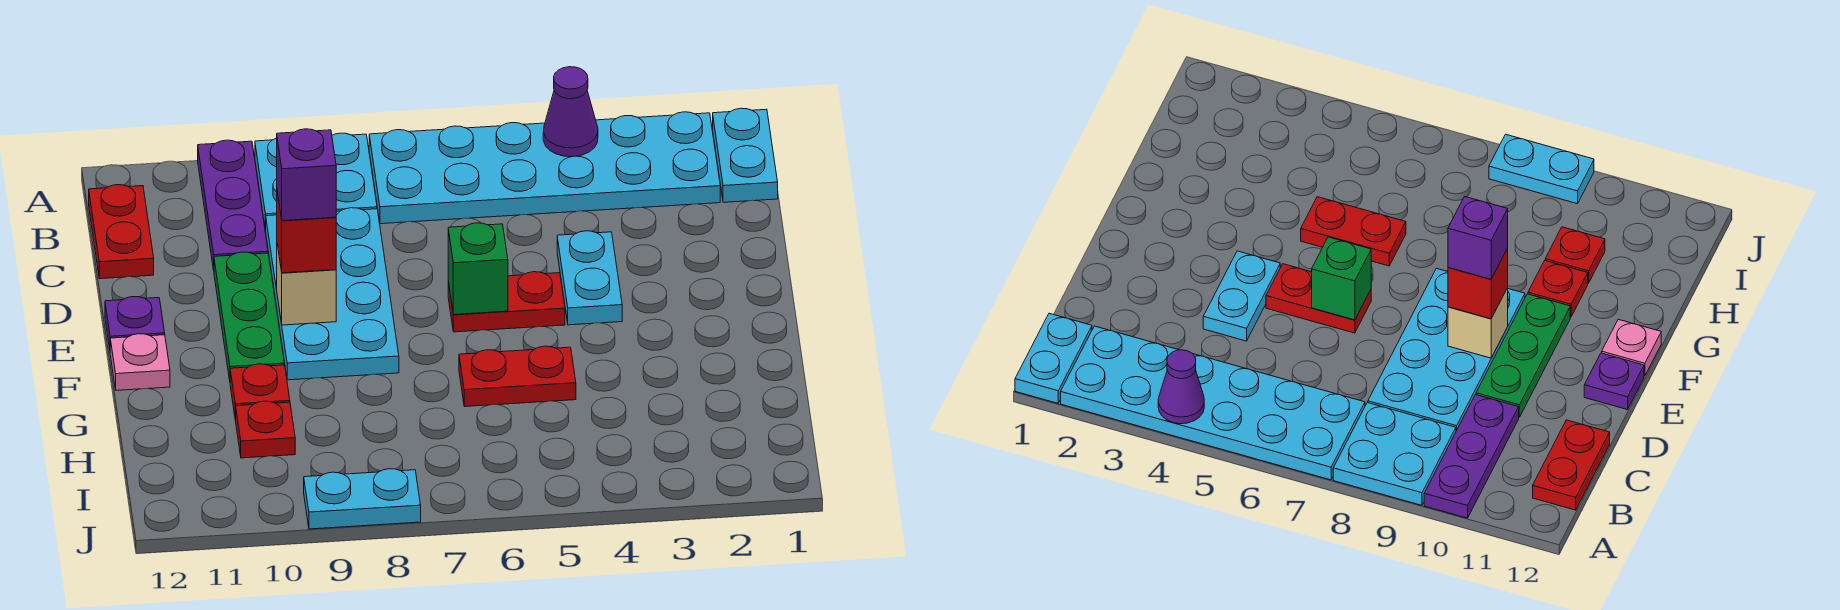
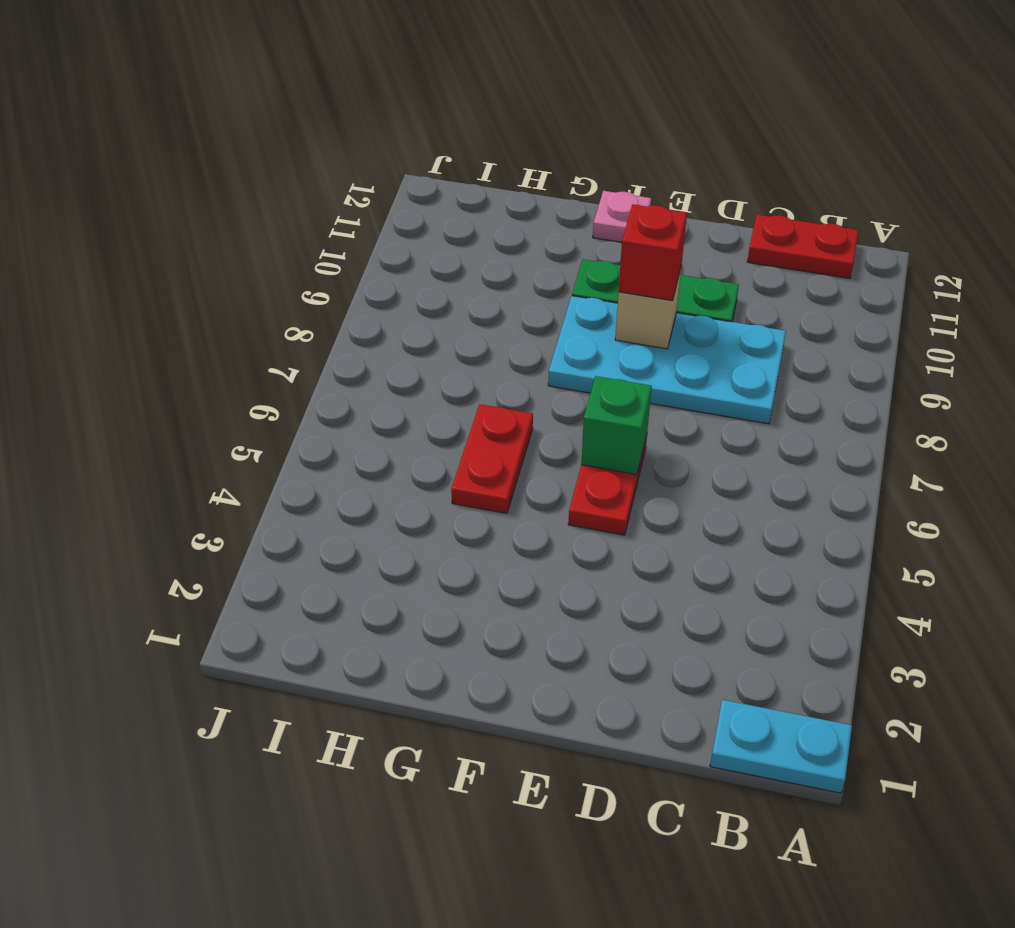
none -> cyan plate A2:B7 level 1
none -> cyan plate A8:B9 level 1
none -> purple plate A10:C10 level 1

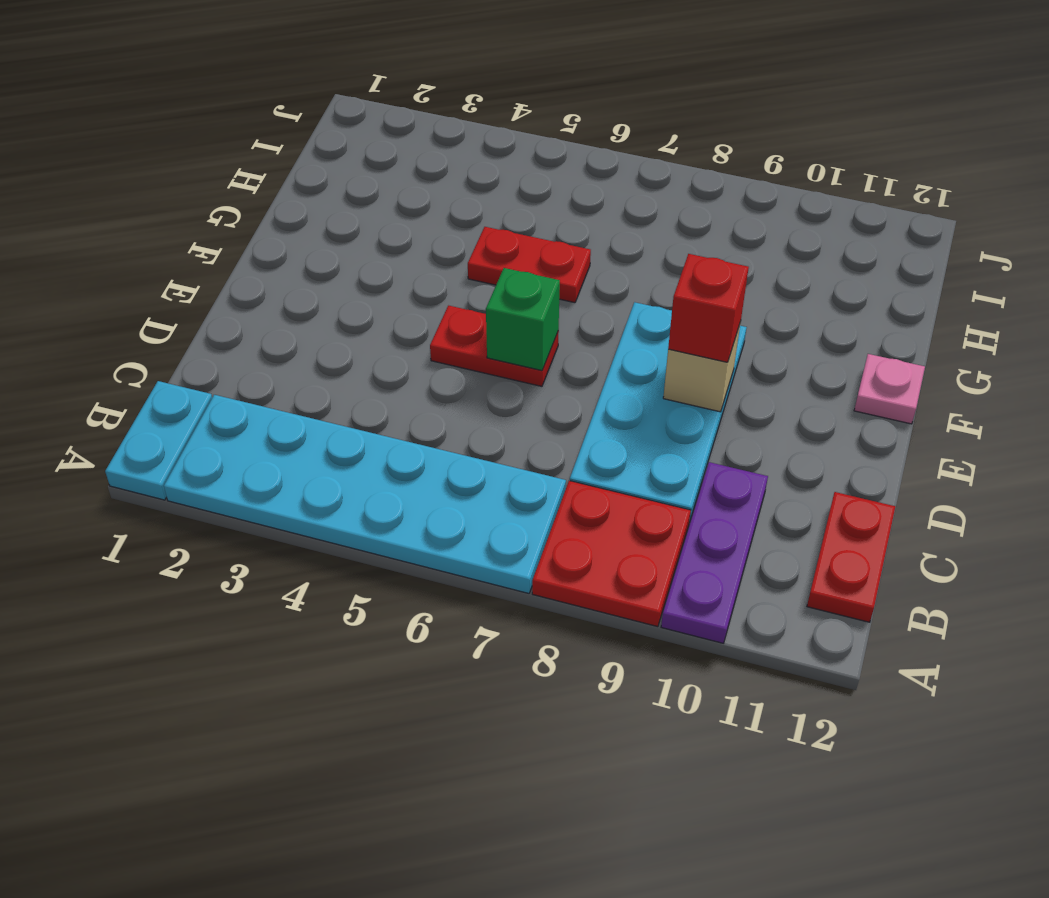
red plate A8:B9 level 1 -> cyan plate A8:B9 level 1
none -> cyan plate D4:E4 level 1
none -> green plate D10:F10 level 1
none -> purple plate E12 level 1

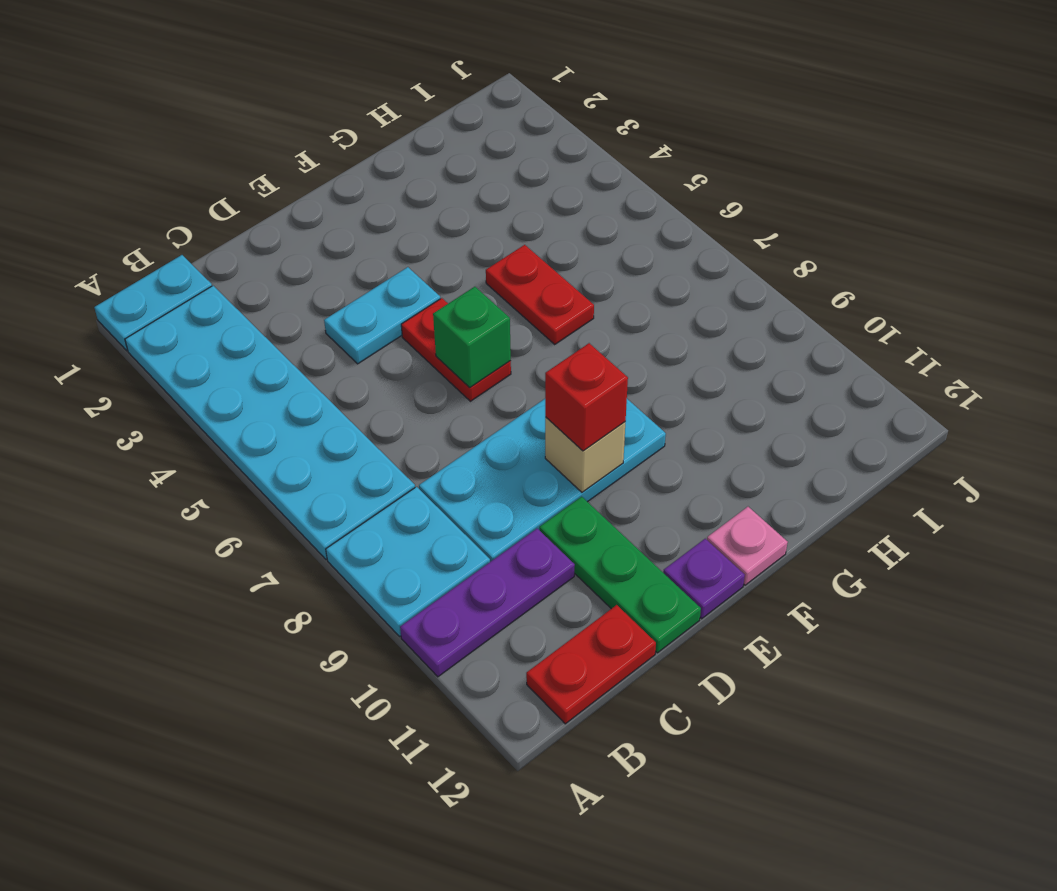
green plate D10:D12 level 1 -> green plate D10:F10 level 1
none -> red plate G10 level 1
none -> red plate H10 level 1
none -> cyan plate J8:J9 level 1

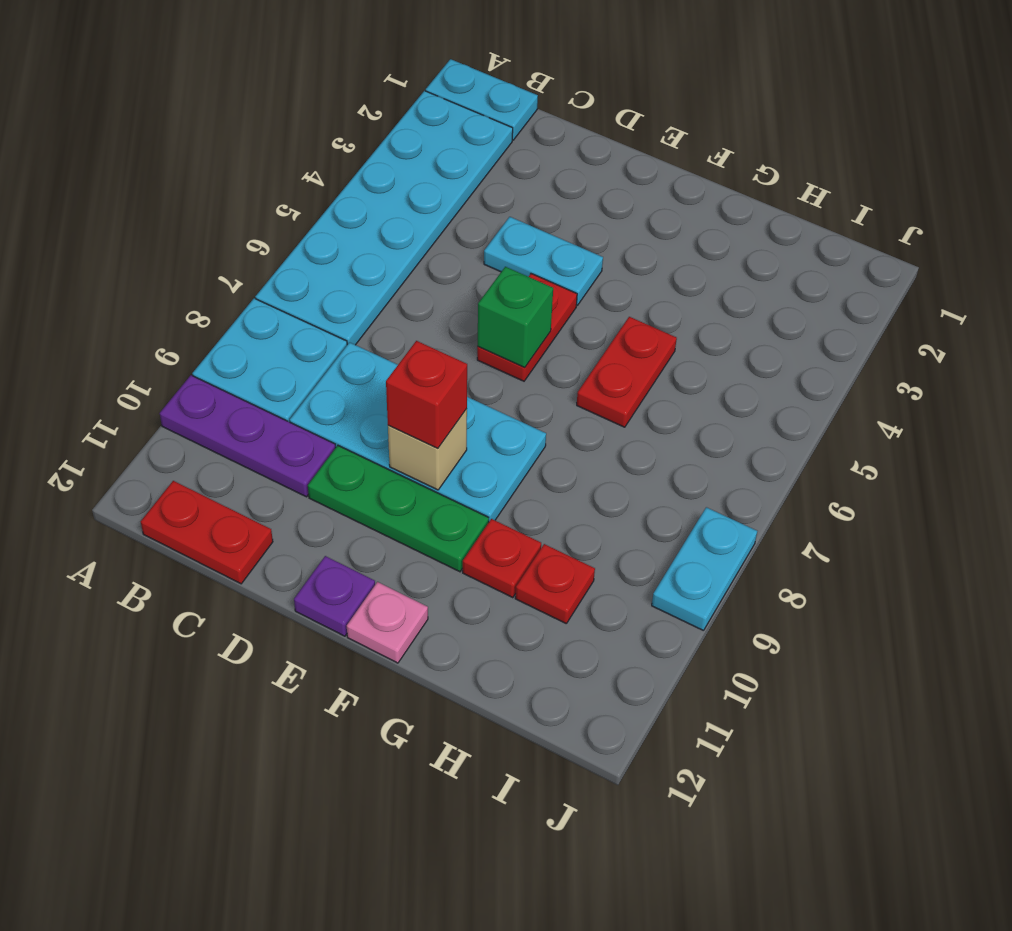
none -> purple cone A4 level 2
none -> purple brick E9 level 4

